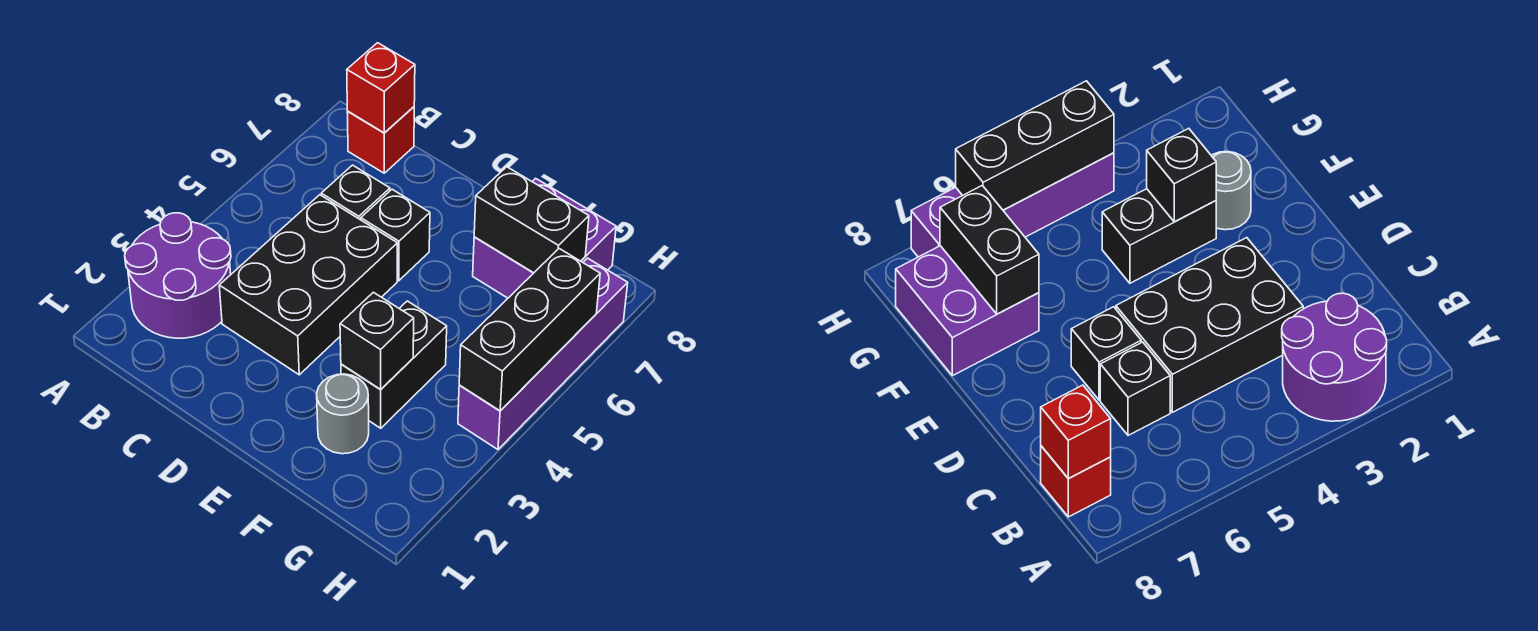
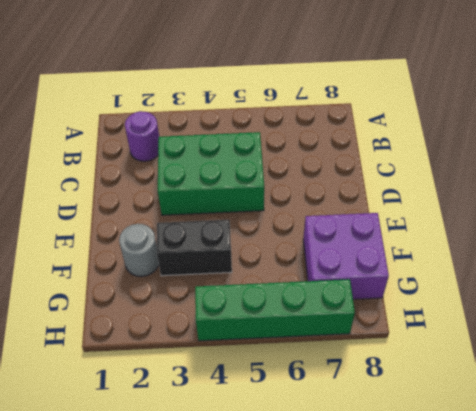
purple round brick B2 level 1 -> purple round brick A2:B3 level 1
green brick C3:D5 level 1 -> black brick C3:D5 level 1
green brick H4:H7 level 1 -> purple brick H4:H7 level 1
none -> red brick B8 level 1
none -> black brick C6 level 1
none -> black brick D6 level 1

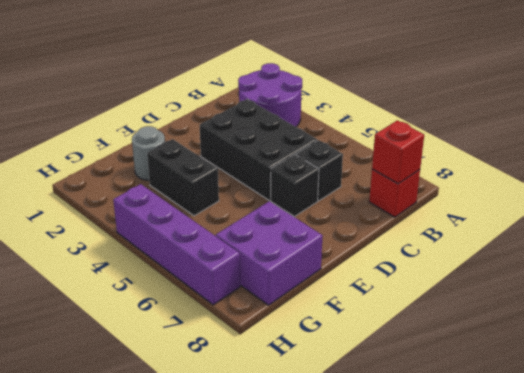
none -> black brick F3 level 2
none -> black brick F7:G7 level 2
none -> black brick H4:H6 level 2

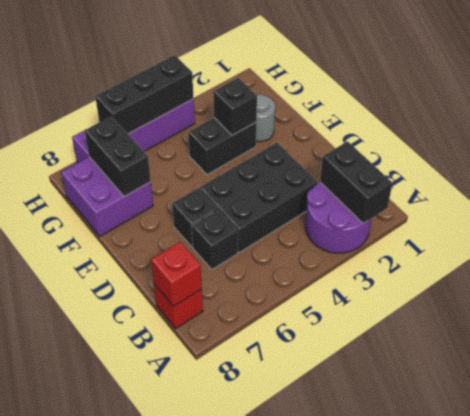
black brick A2:B2 level 2 -> none

